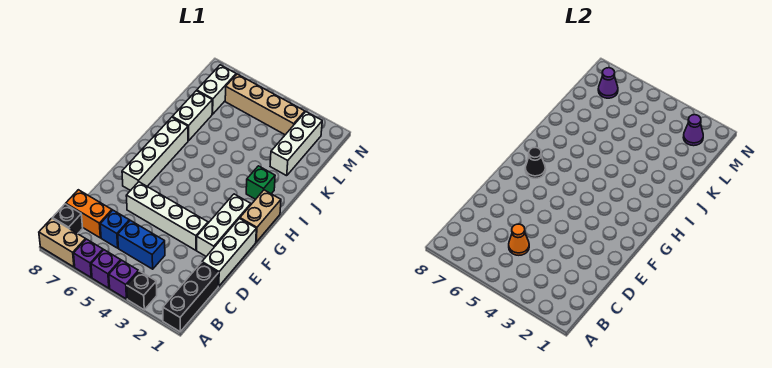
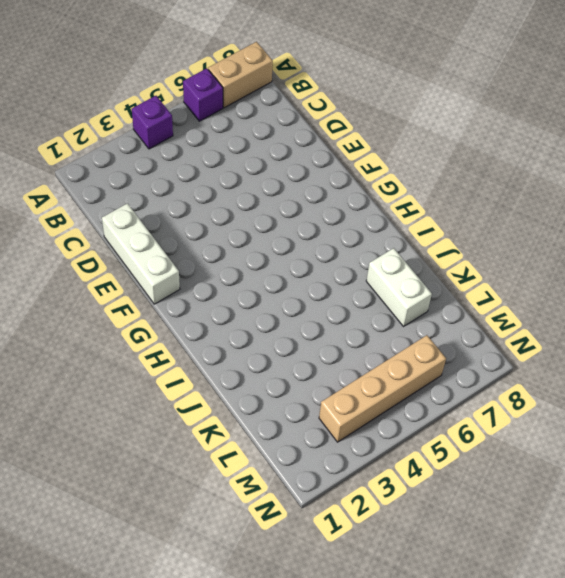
none -> black brick A1:C1 level 1
none -> black brick A3 level 1
none -> purple brick A5 level 1

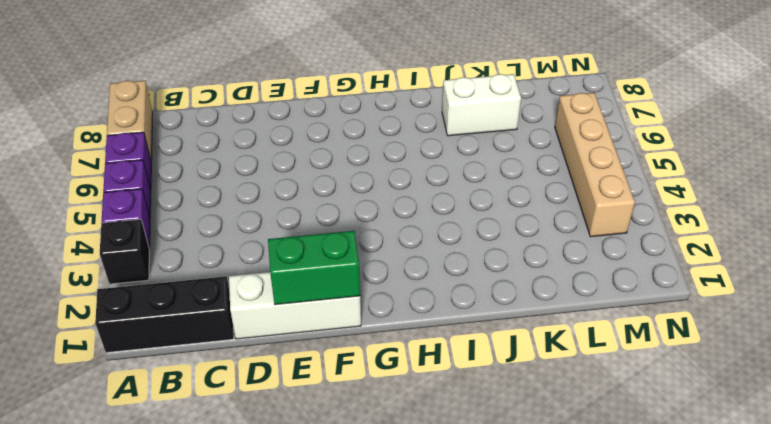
green brick E1:F1 level 2 -> none
none -> black brick B8 level 1
none -> blue brick C4:C5 level 1
none -> blue brick C6 level 1

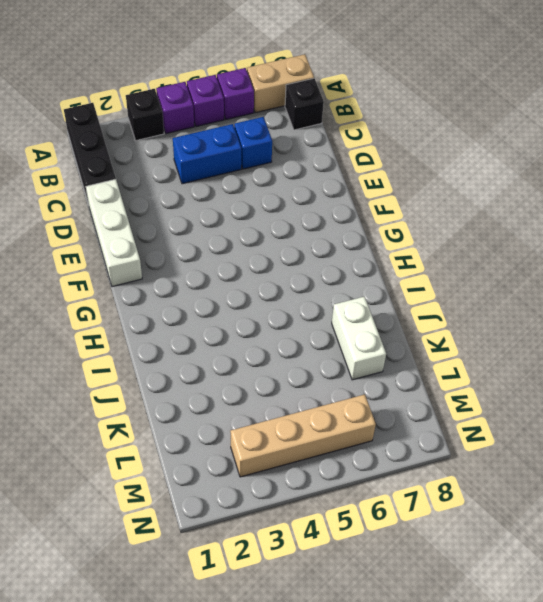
none -> orange brick C7:C8 level 1
none -> white brick E2:G2 level 1
none -> white brick E3:E6 level 1

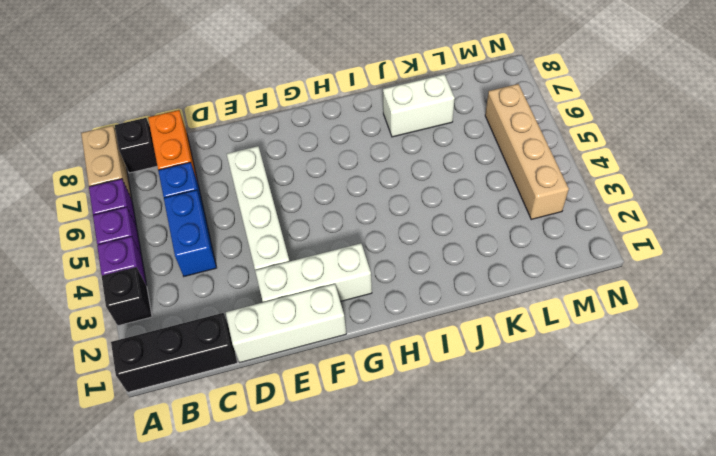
none -> white brick F7:I7 level 1
none -> tan brick G1:H1 level 1
none -> green brick I2 level 1

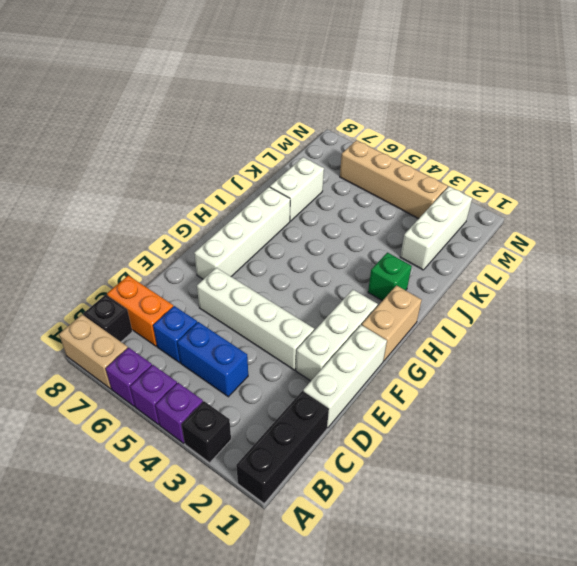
none -> white brick L7:M7 level 1
none -> orange cone C5 level 2
none -> black cone G7 level 2

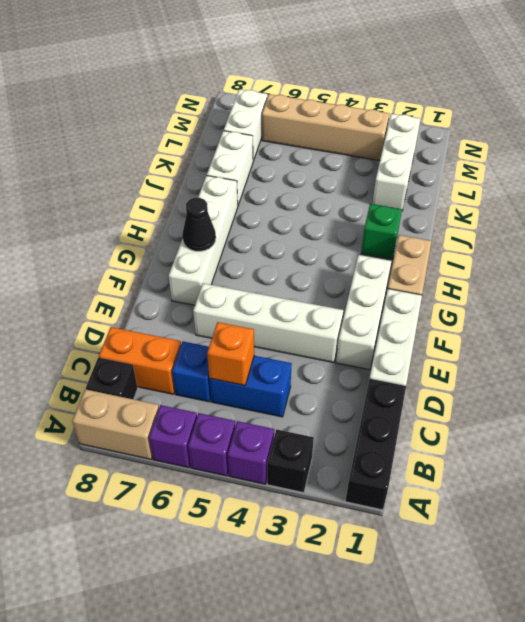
orange brick C5 level 2 -> orange cone C5 level 2
none -> purple cone M2 level 2
none -> purple cone M7 level 2

